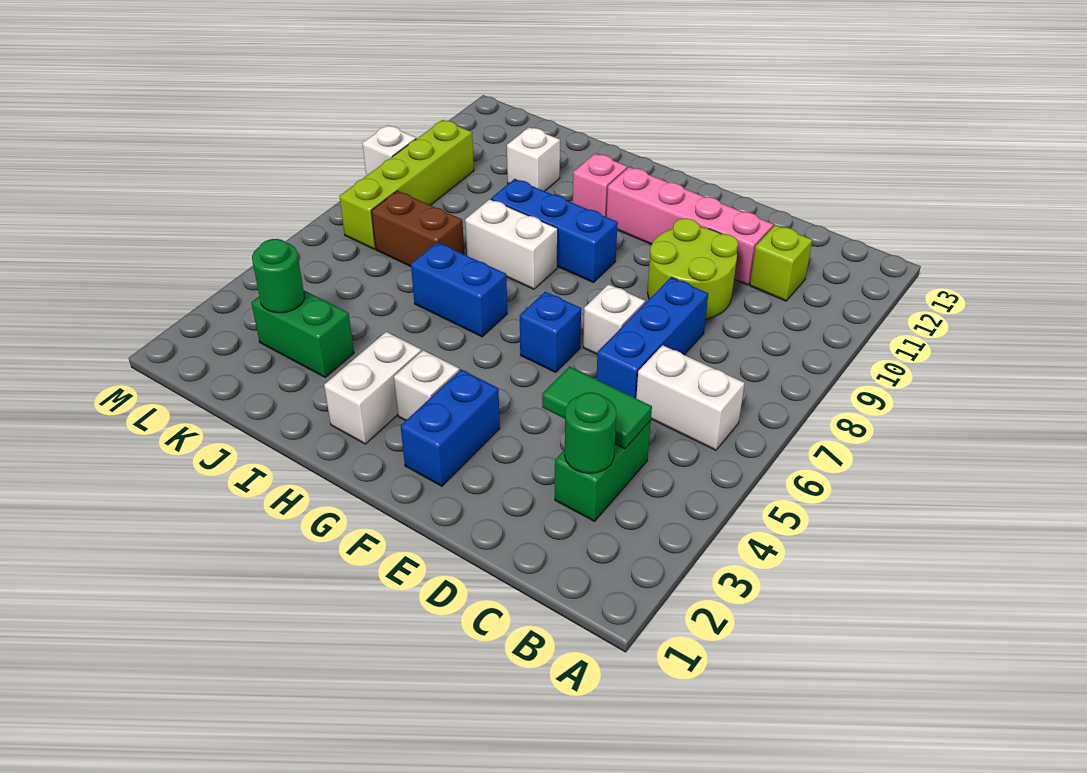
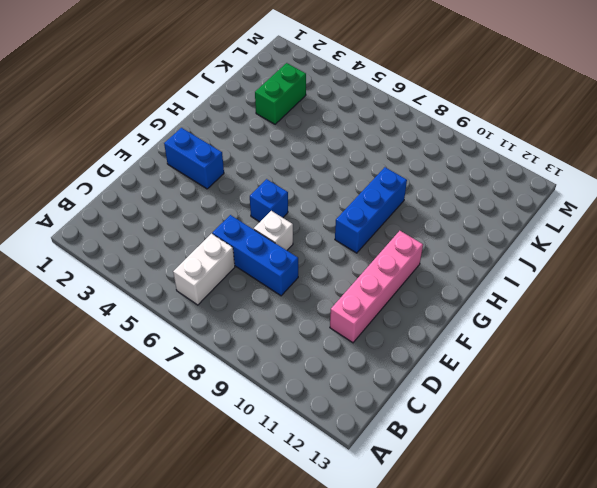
none -> green brick C3:C4 level 1
none -> lime brick C11 level 1
none -> lime round brick D9:E10 level 1

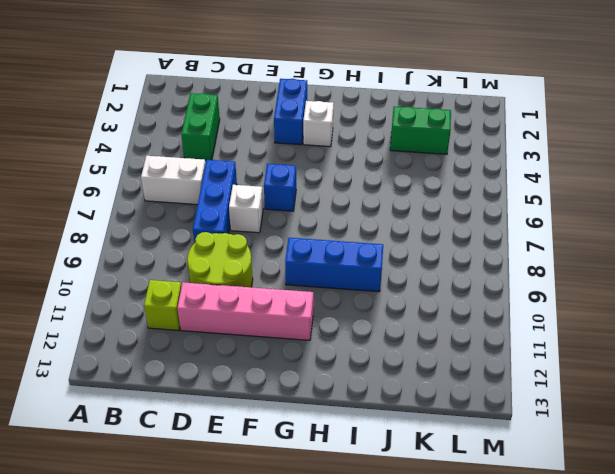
none -> white brick H2:H3 level 1
none -> blue brick H6:I6 level 1
none -> white brick H8:I8 level 1

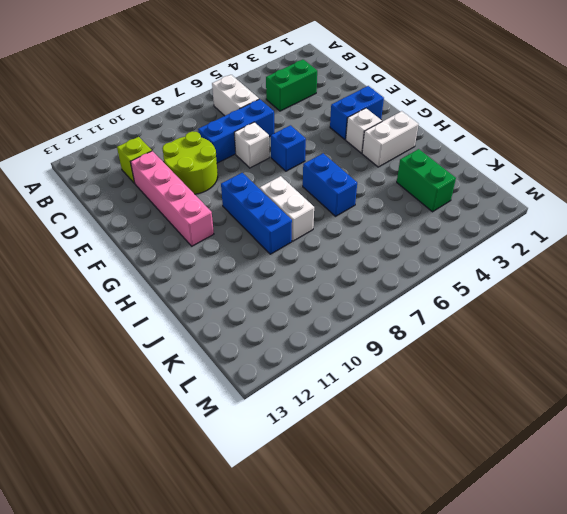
none -> pink brick H11 level 1
none -> brown brick J7:K7 level 1
none -> white brick J11 level 1

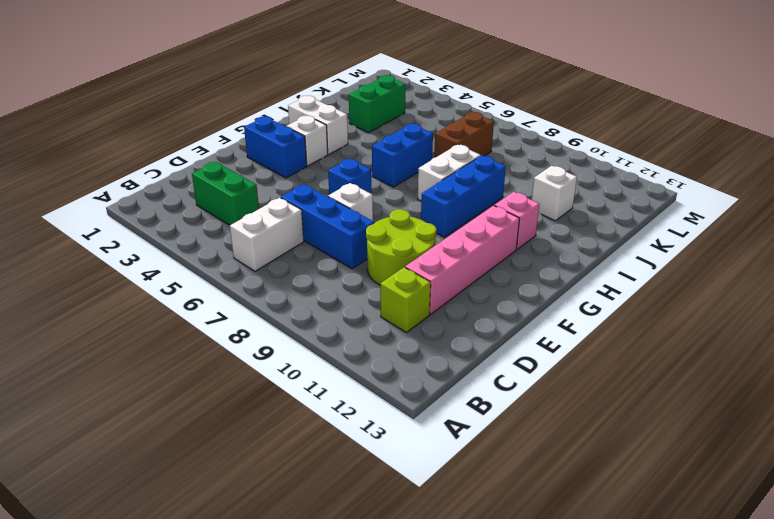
none -> lime brick L7:L10 level 1
none -> white brick M9 level 1
none -> green round brick C3 level 2

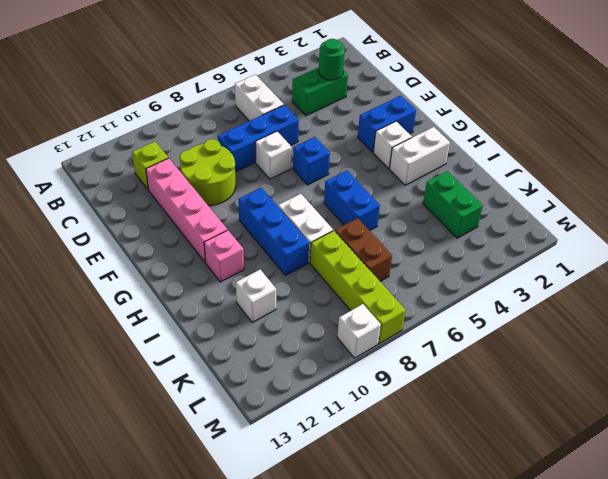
lime brick J8:M8 level 1 -> lime brick L7:L10 level 1
none -> green tile C4:D4 level 2
none -> green round brick K3 level 2

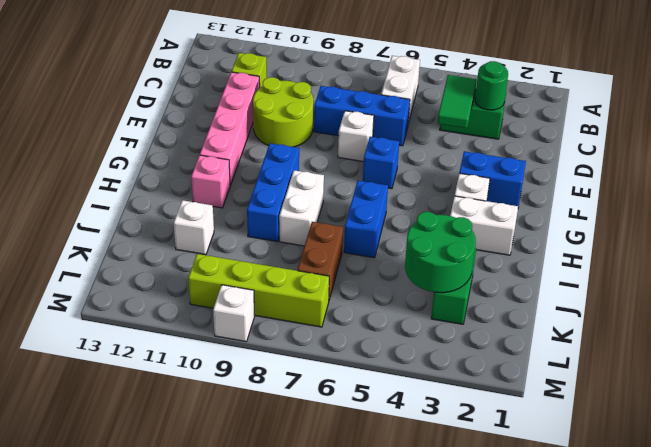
green round brick J3:K4 level 2 -> green round brick K3 level 2

